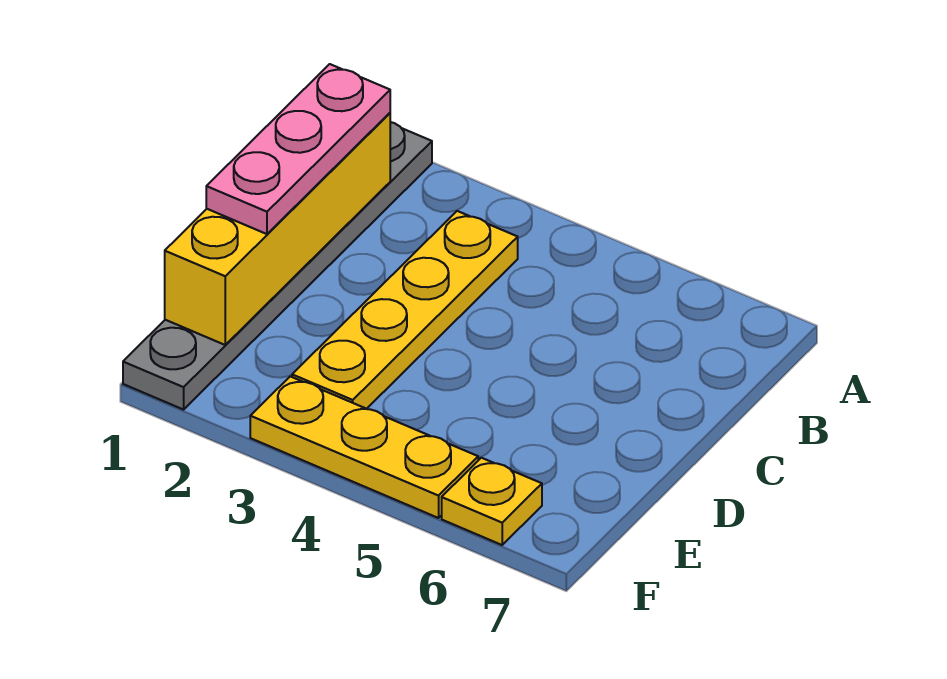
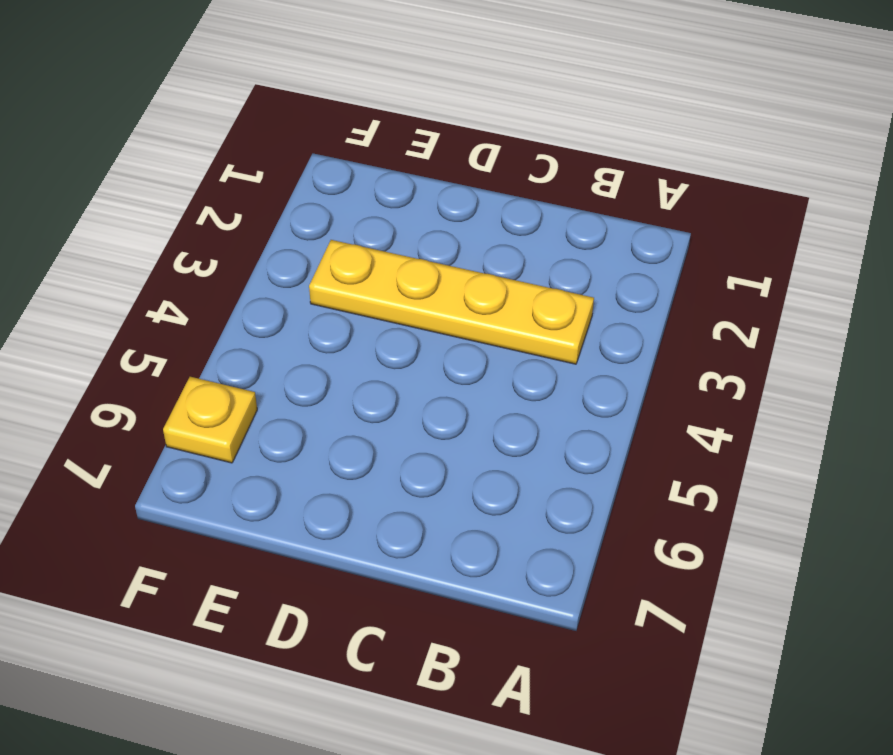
none -> grey plate A1:F1 level 1
none -> yellow plate F3:F5 level 1

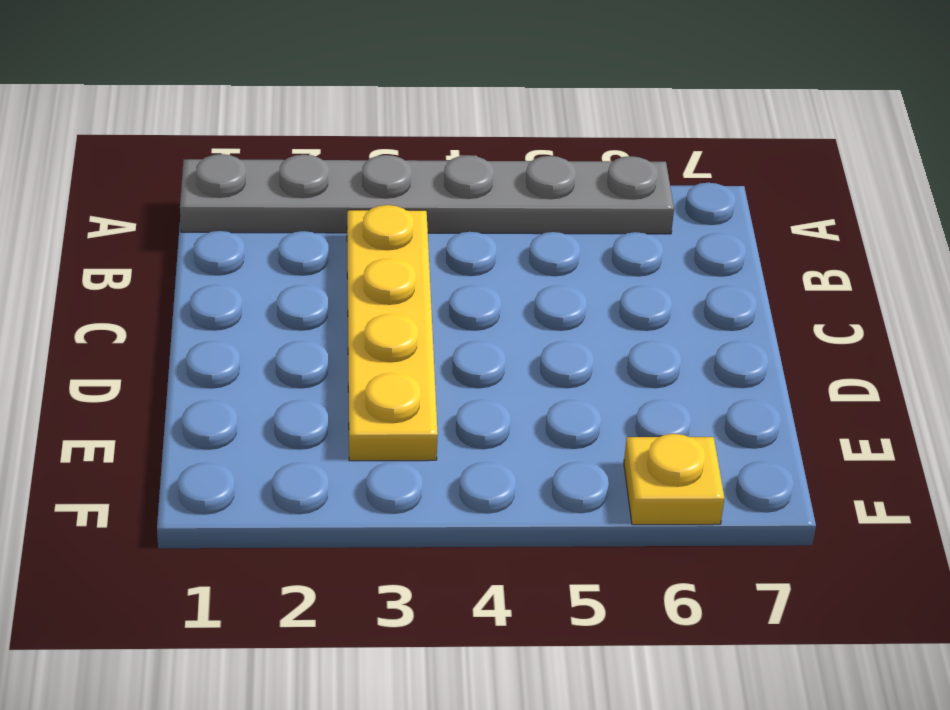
grey plate A1:A6 level 1 -> grey plate A1:F1 level 1
none -> yellow plate F3:F5 level 1
none -> yellow brick B1:E1 level 2

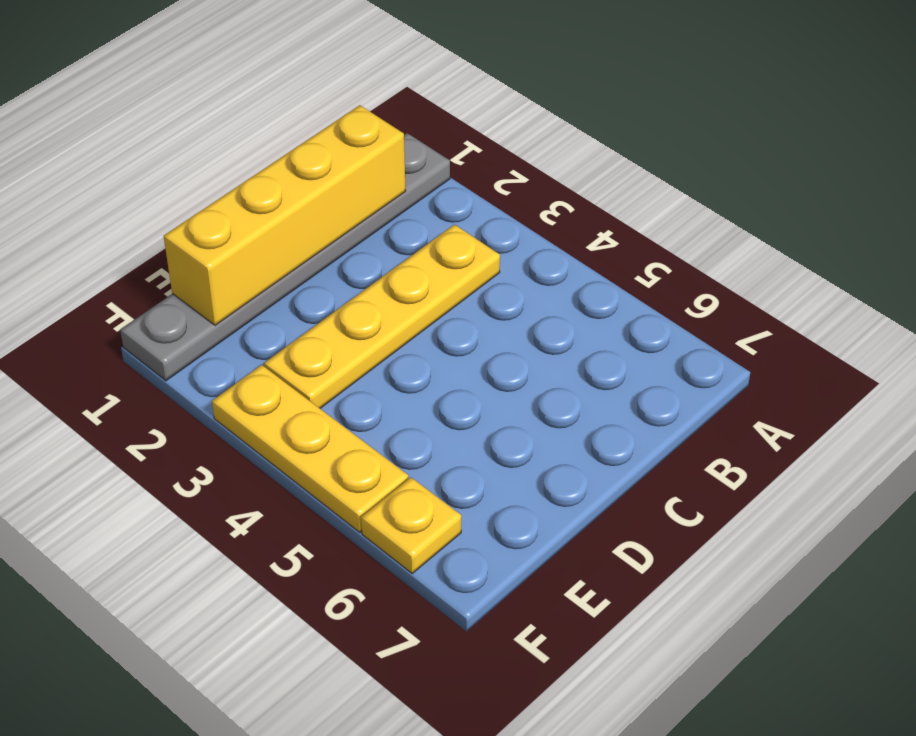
none -> pink plate B1:D1 level 3

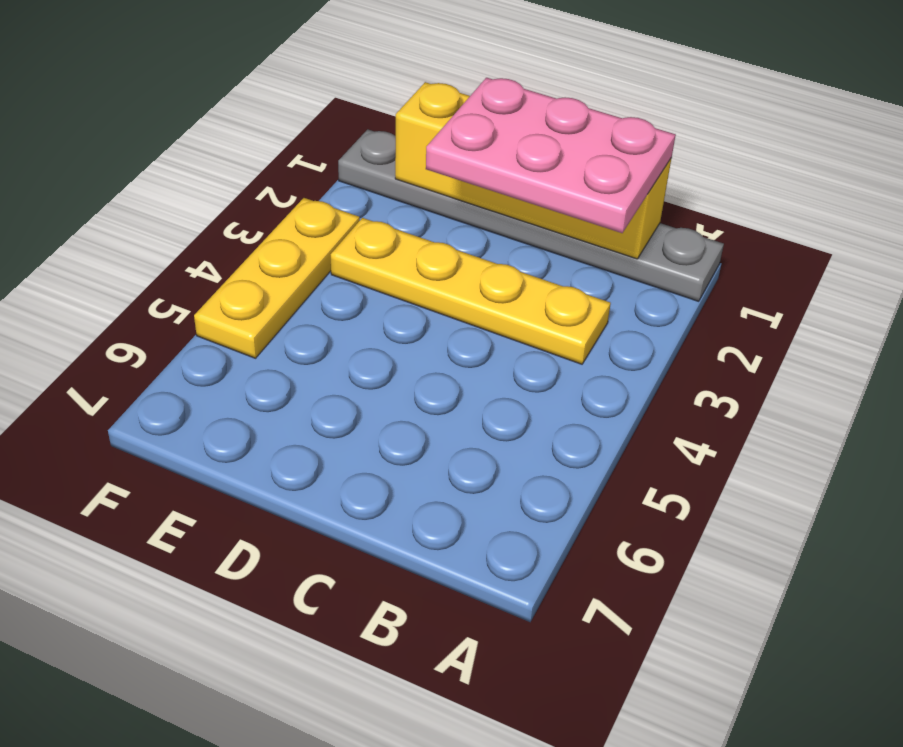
pink plate B1:D2 level 3 -> pink plate B1:D1 level 3
none -> yellow plate F6 level 1

